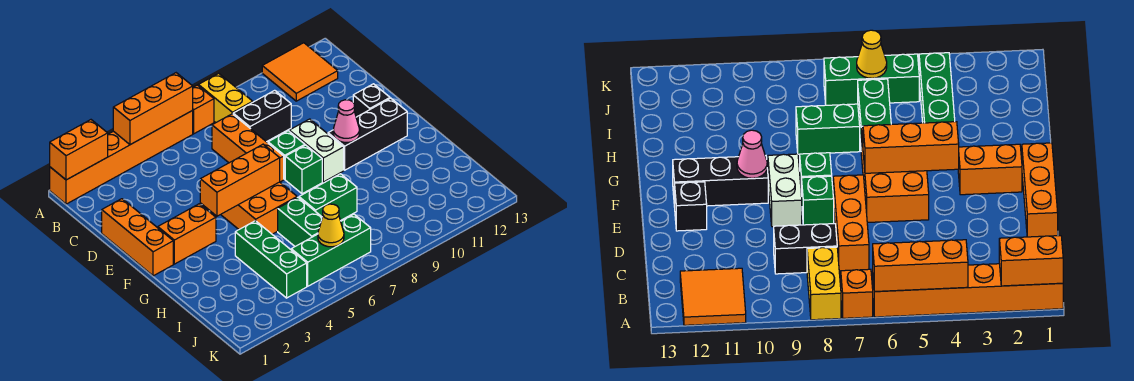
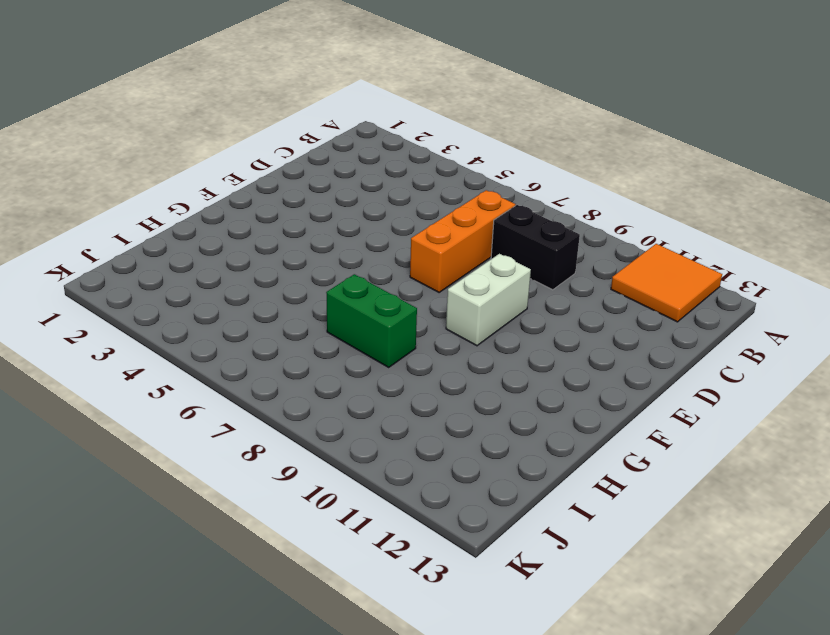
none -> orange brick A1:A6 level 1
none -> orange brick A7 level 1
none -> yellow brick A8:B8 level 1

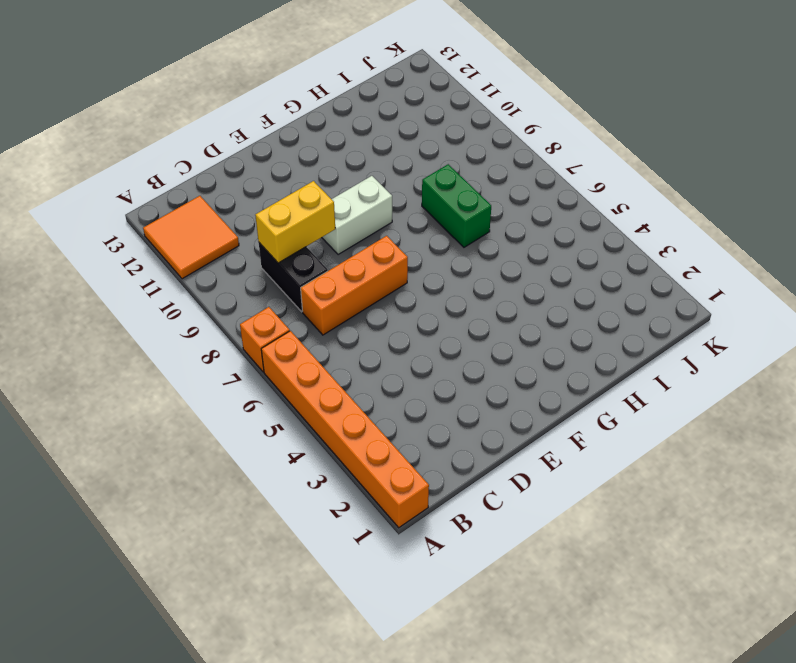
yellow brick C9:D9 level 2 -> yellow brick A8:B8 level 1
none -> orange brick D1:F1 level 1
none -> orange brick E5:G6 level 1
none -> green brick E8 level 1

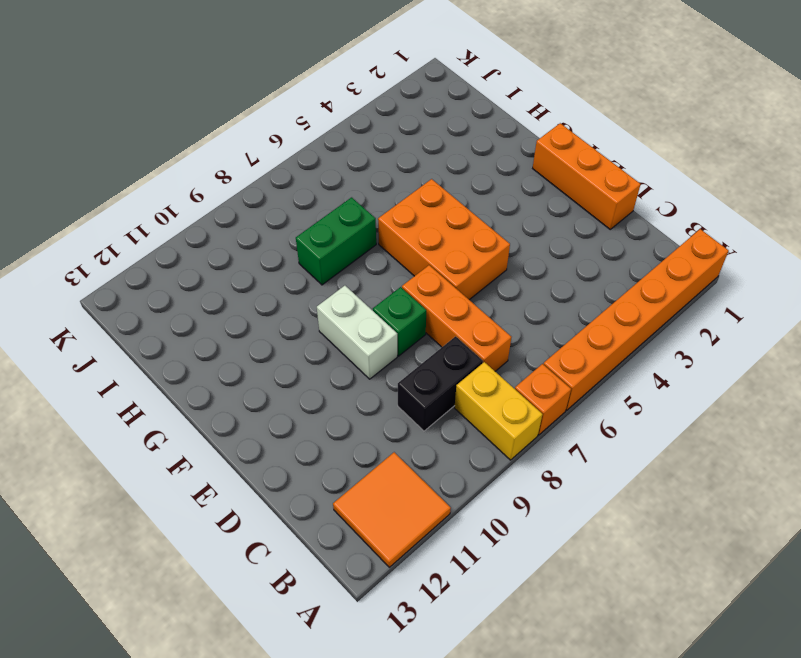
none -> black brick E12 level 1
none -> orange brick F2:F3 level 1
none -> green brick F8 level 1

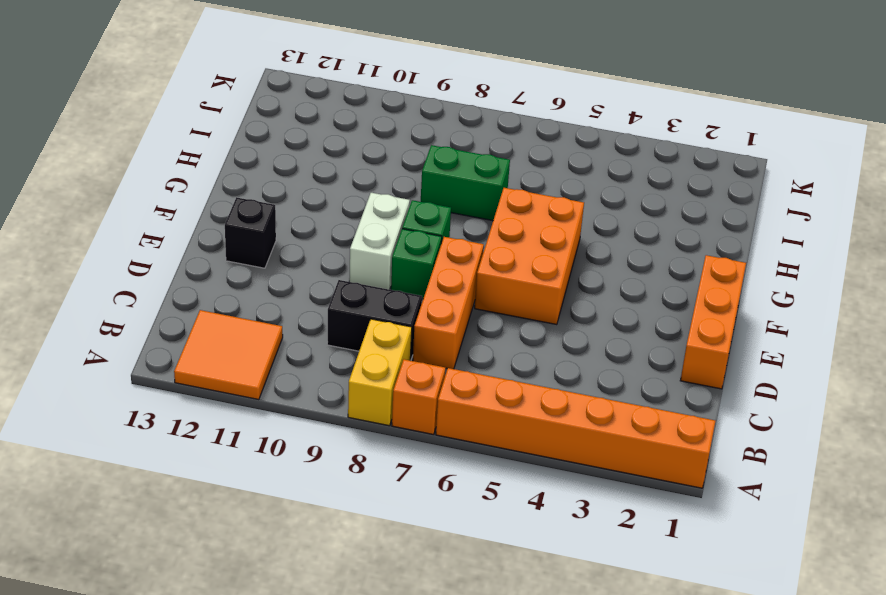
none -> orange brick F2:F3 level 1
none -> black brick F10:F12 level 1
none -> green brick H4:J4 level 1

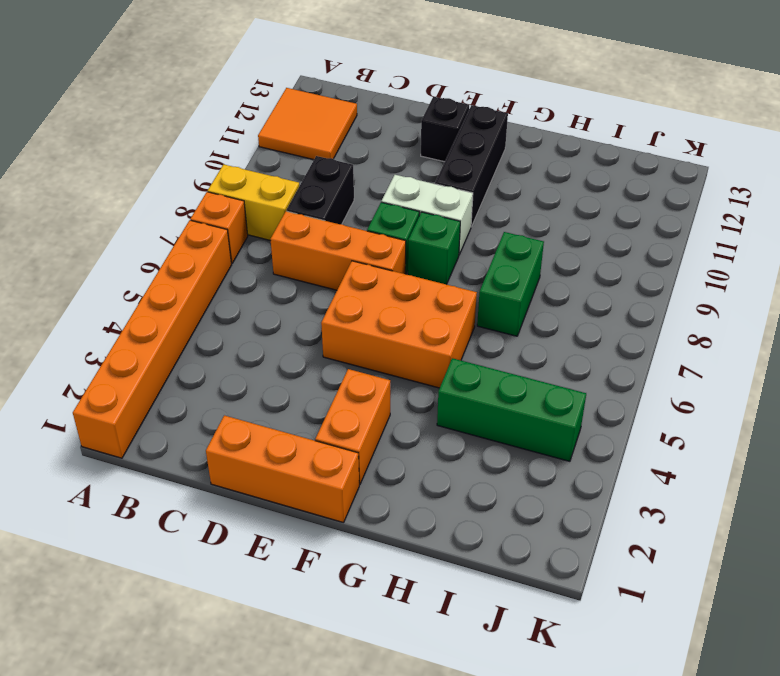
none -> green brick H6:I6 level 1
none -> green brick J5:J7 level 1
none -> orange brick A1:A2 level 2

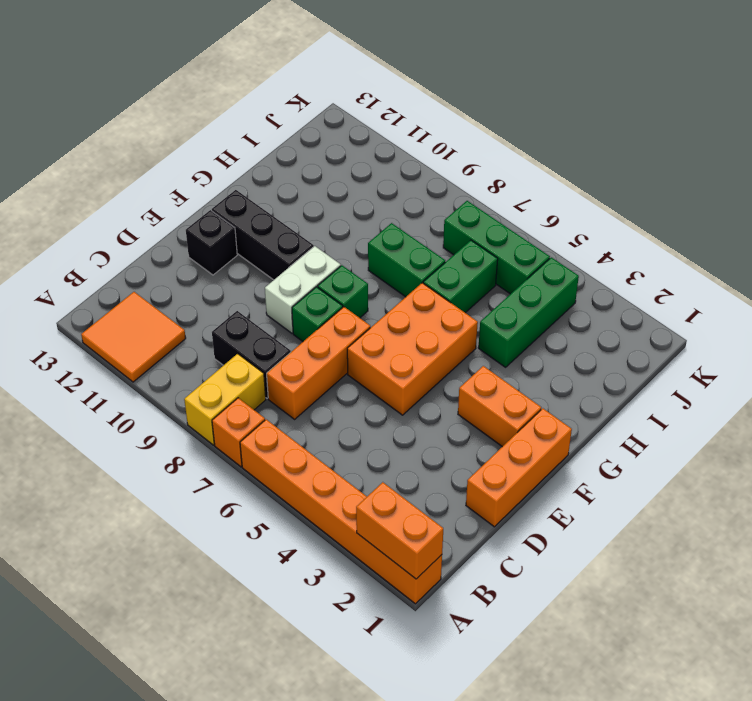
none -> orange brick A4:A6 level 2
none -> orange brick F4:F6 level 2
none -> pink cone F10 level 2

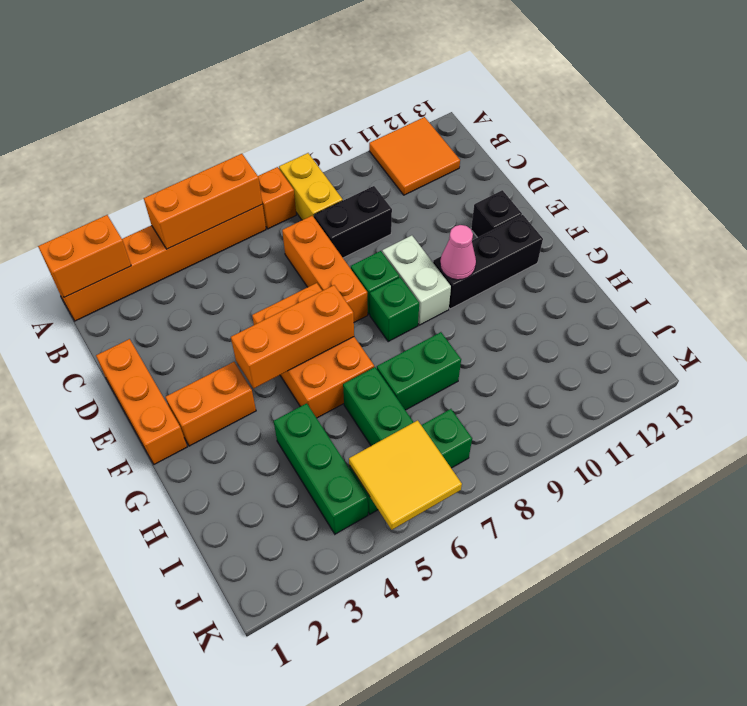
yellow tile J5:K6 level 2 -> yellow cone J6 level 2

